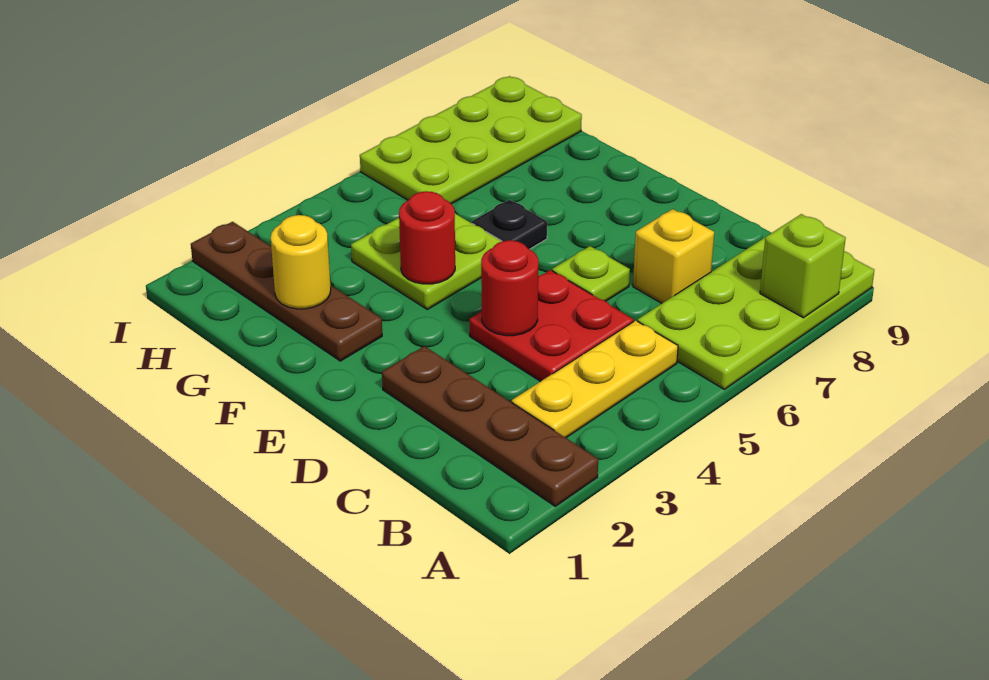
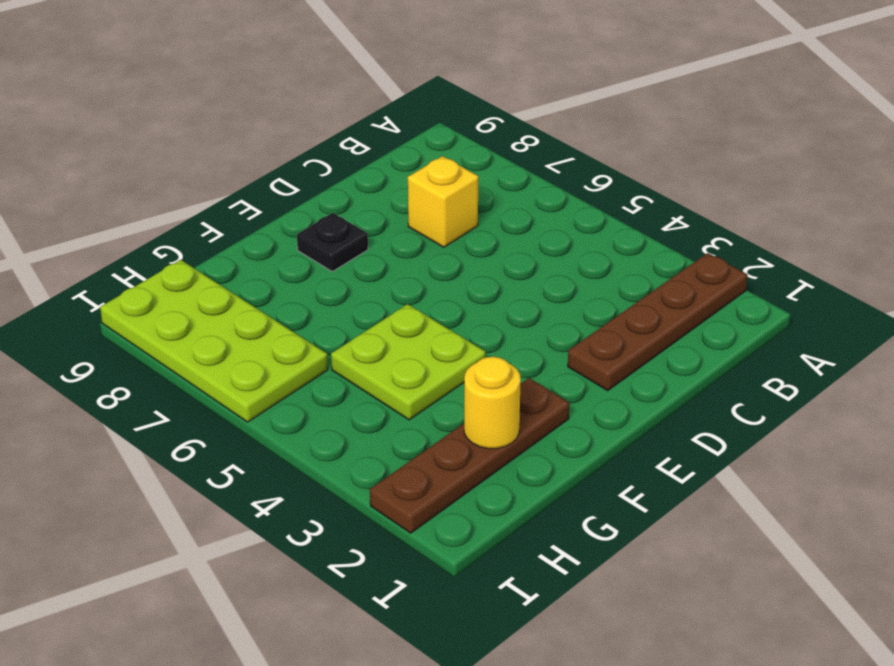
black plate E8 level 1 -> black plate F6 level 1
none -> lime plate A6:B9 level 1
none -> yellow plate B3:B5 level 1
none -> red plate C4:D5 level 1

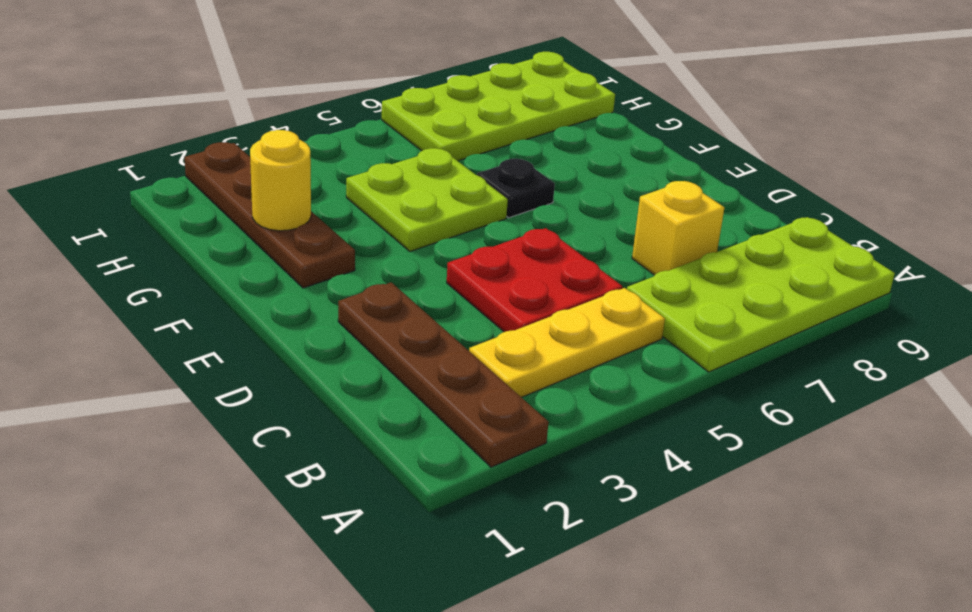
none -> lime plate D6 level 1
none -> lime brick A8 level 2
none -> red round brick D4 level 2

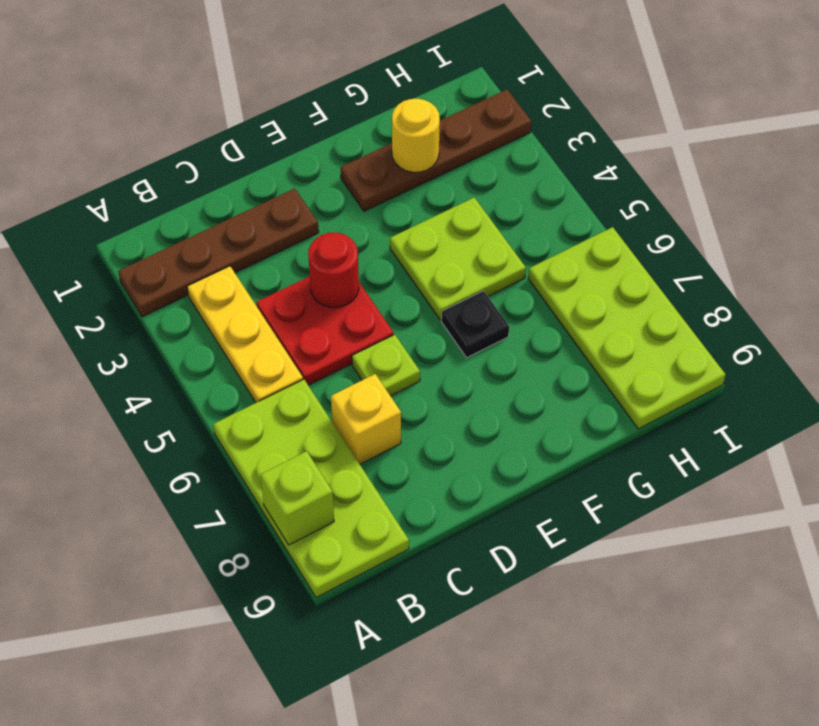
none -> red round brick F4 level 2

